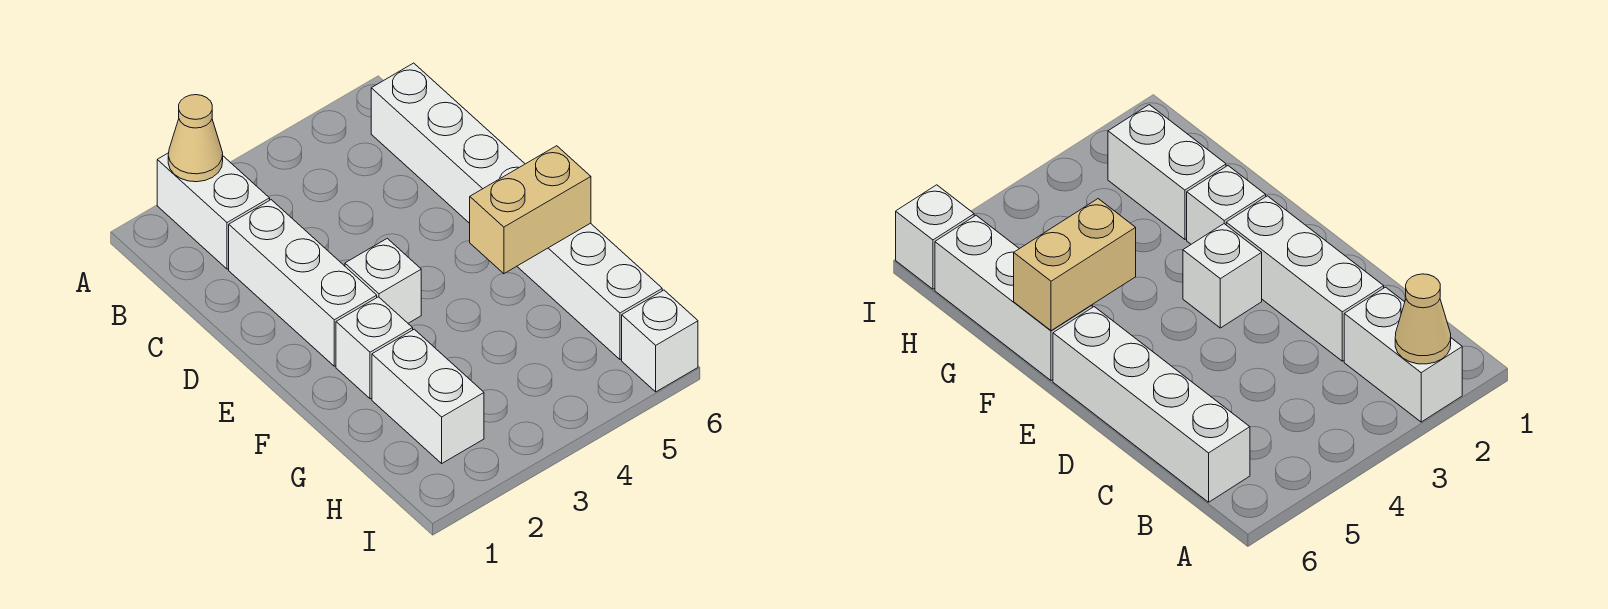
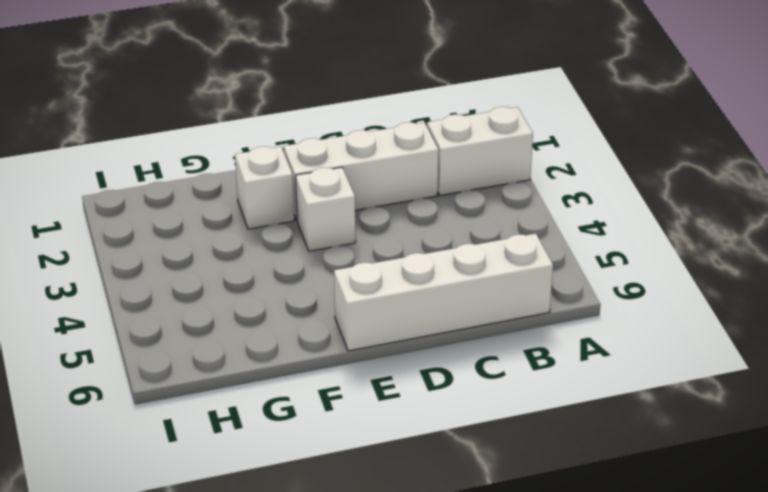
none -> white brick F6:H6 level 1
none -> white brick G2:H2 level 1

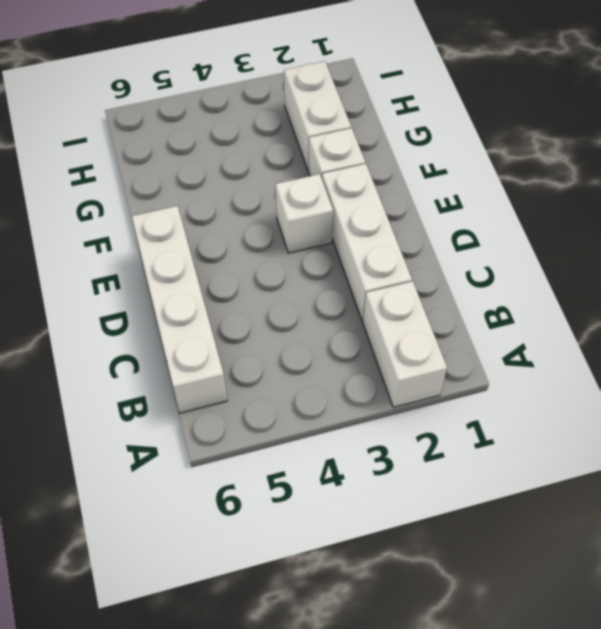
none -> white brick F6:H6 level 1
none -> white brick I6 level 1

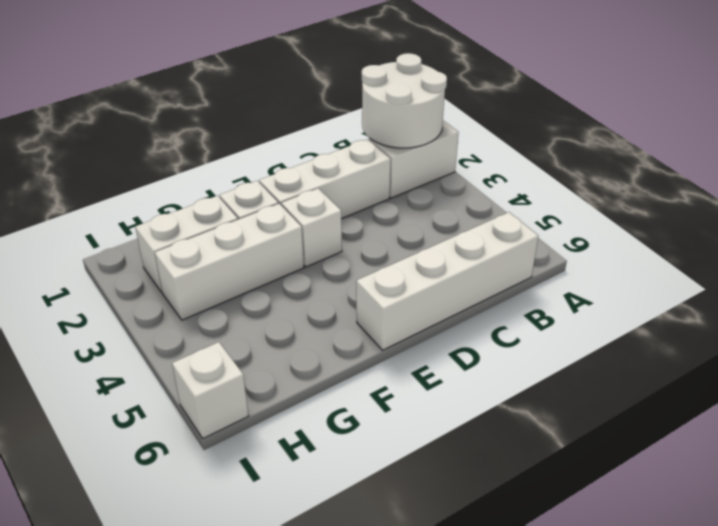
white round brick A1:B2 level 2 -> tan cone A2 level 2
white brick F3:H3 level 1 -> white brick F6:H6 level 1
none -> tan brick F5:F6 level 2

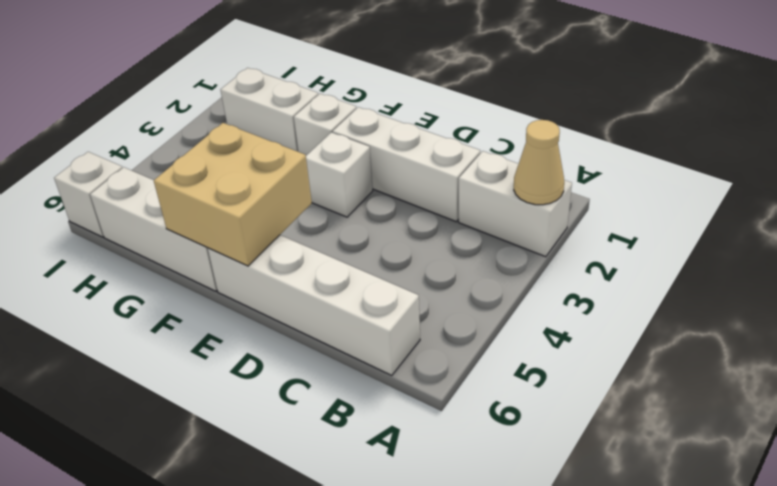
tan brick E5:F6 level 2 -> tan brick F5:F6 level 2

